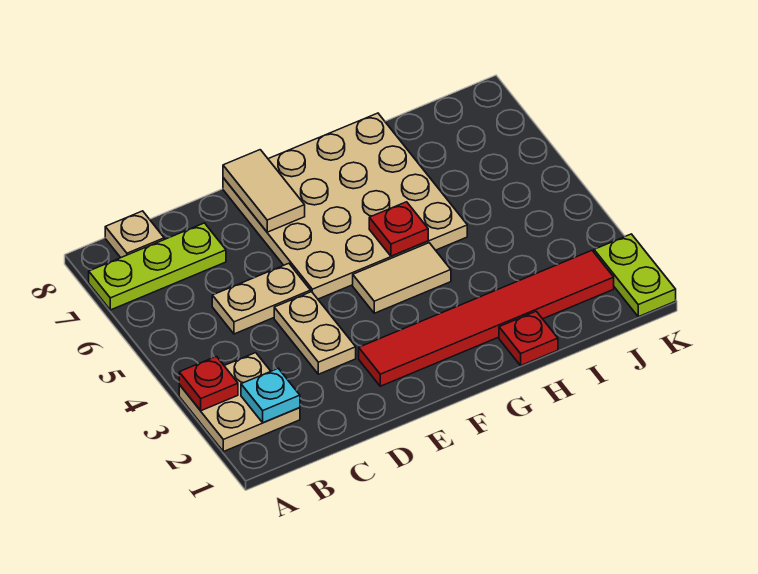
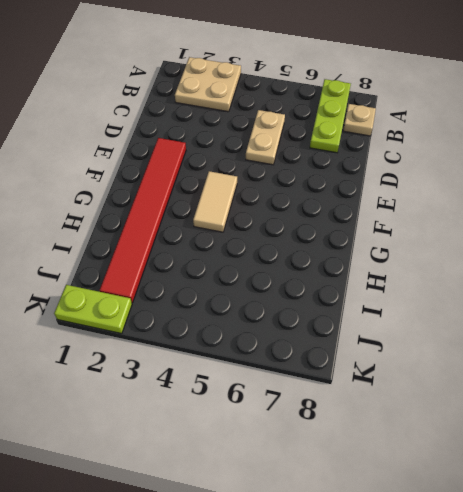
none -> tan plate D3:D4 level 1
none -> tan plate E5:H8 level 1
none -> red plate H1 level 1

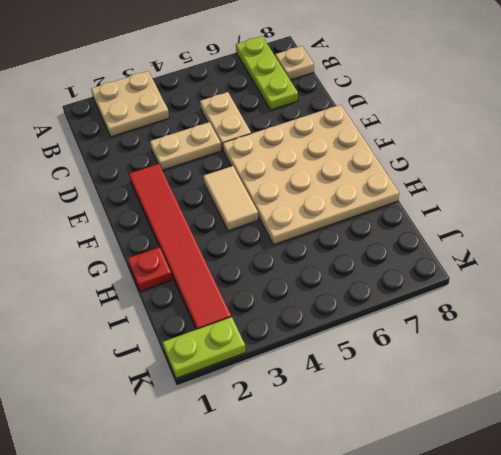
none -> red plate A3 level 2
none -> cyan plate B2 level 2
none -> tan tile E7:E8 level 2

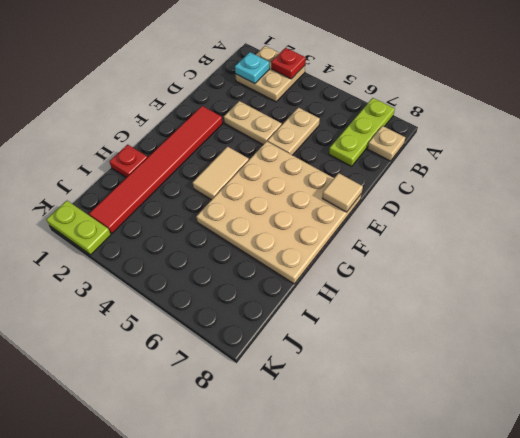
tan tile E8 level 2 -> tan tile E7:E8 level 2
none -> red plate G5 level 2

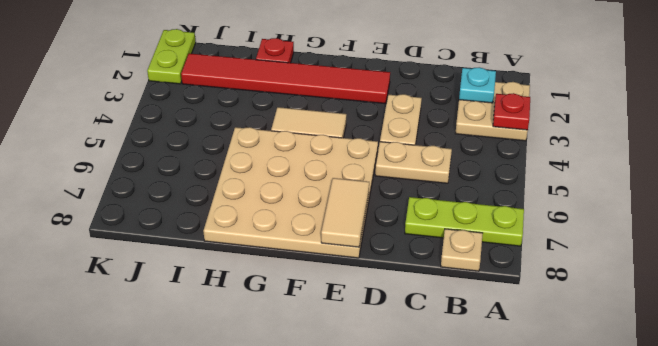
none -> red plate G5 level 2

